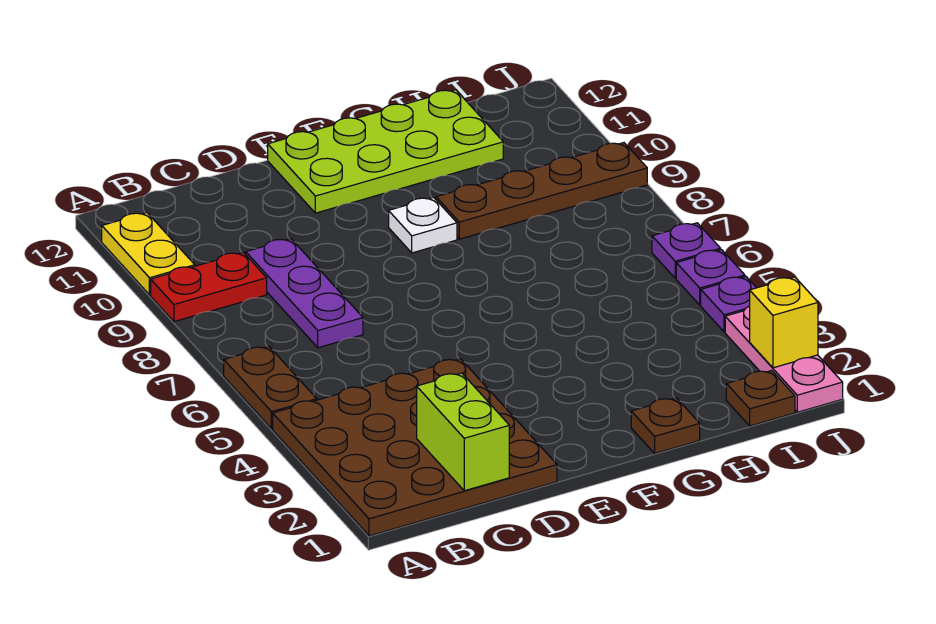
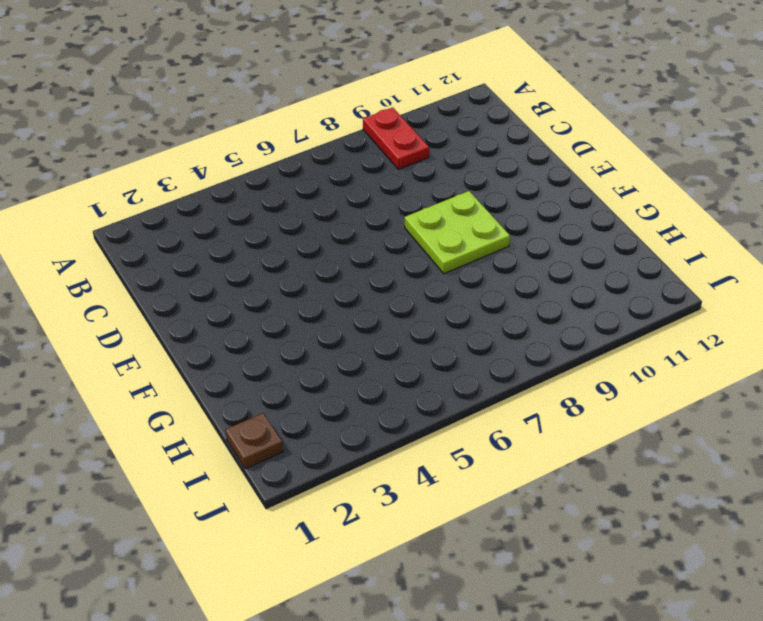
lime plate E8:F9 level 1 -> white plate F9 level 1
none -> brown plate A1:D4 level 1
none -> brown plate A5:A6 level 1
none -> yellow plate A10:A11 level 1

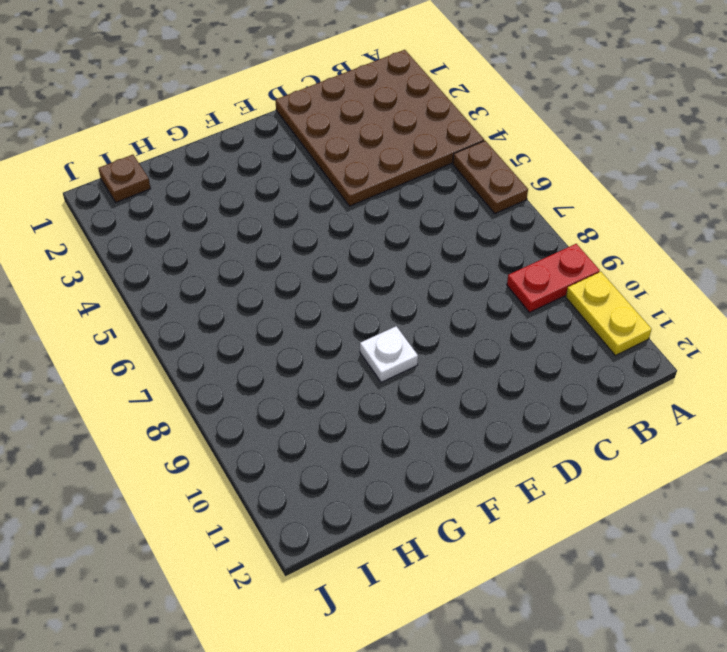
none -> purple plate C7:C9 level 1
none -> lime plate E11:H12 level 1
none -> brown plate G1 level 1

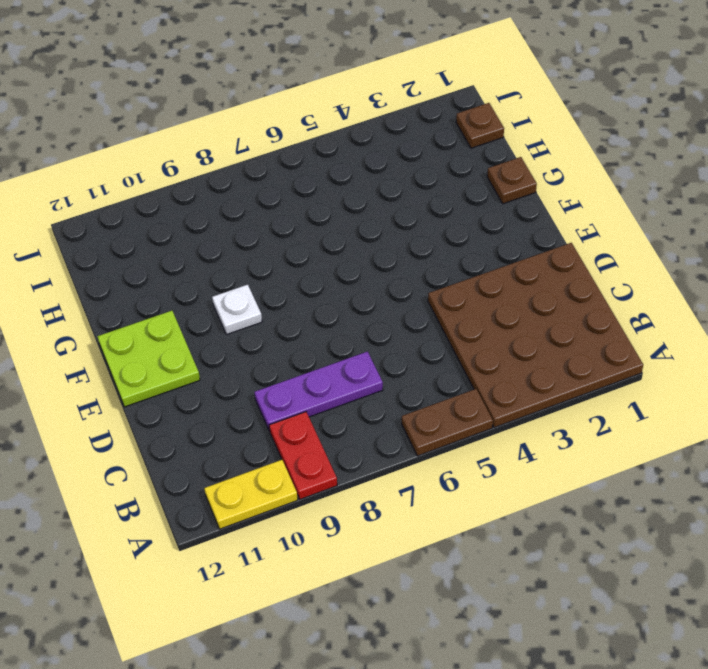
lime plate E11:F12 level 1 -> lime plate E11:H12 level 1
none -> brown plate G9:J9 level 1
none -> pink plate J1:J3 level 1
none -> purple plate J4 level 1

